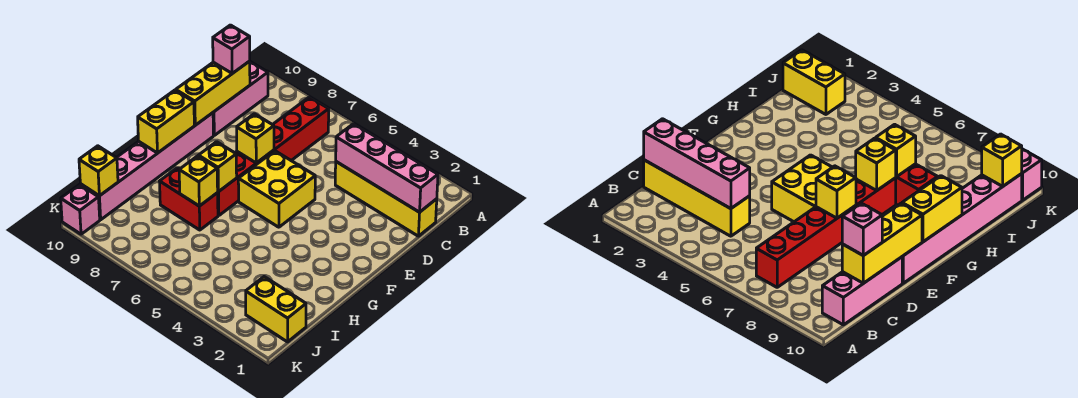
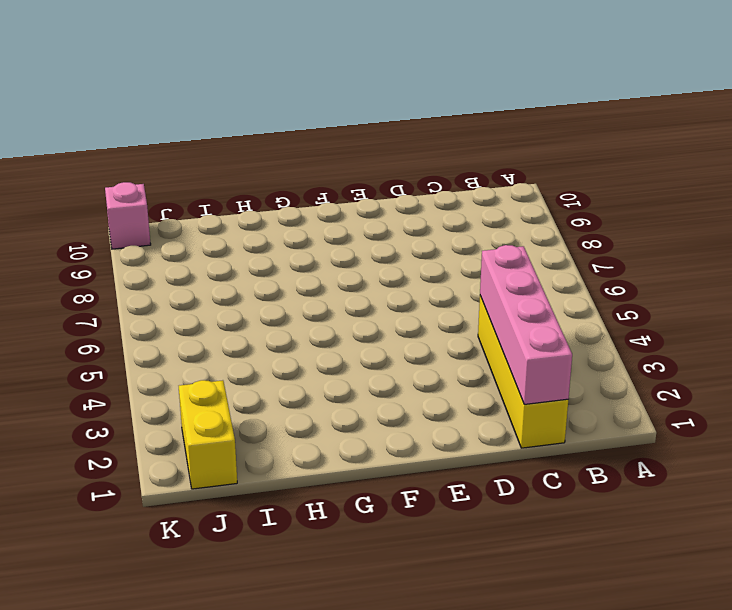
none -> red brick B7:G7 level 1
none -> pink brick B10:D10 level 1
none -> yellow brick E5:F6 level 1

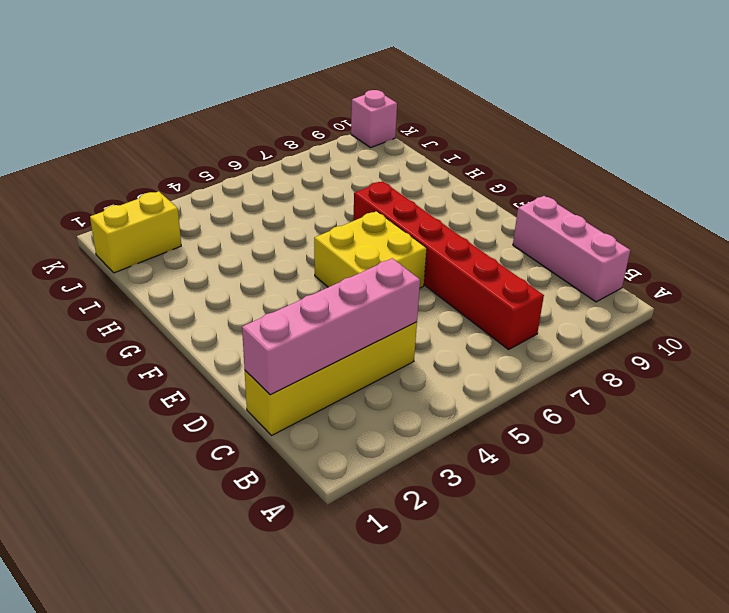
none -> pink brick E10:J10 level 1
none -> red brick H7:H8 level 1
none -> yellow brick C10:E10 level 2

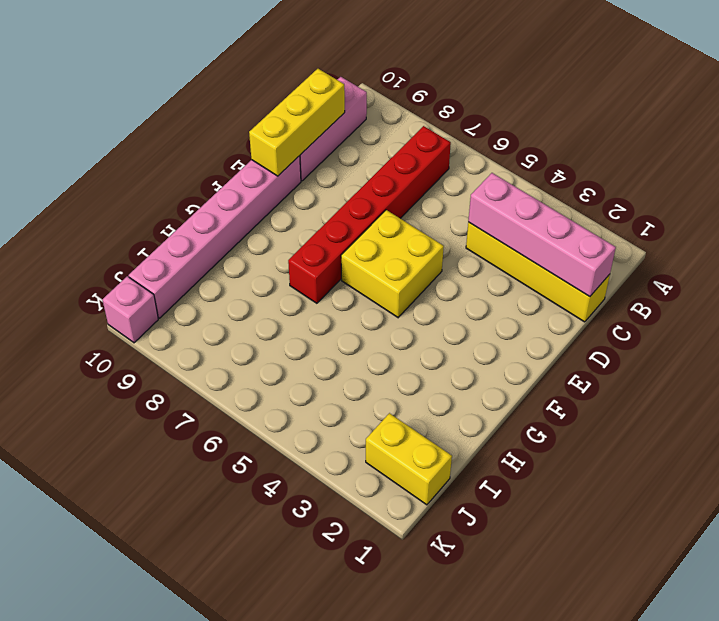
none -> red brick H7:H8 level 1
none -> yellow brick E7 level 2
none -> yellow brick F10:G10 level 2

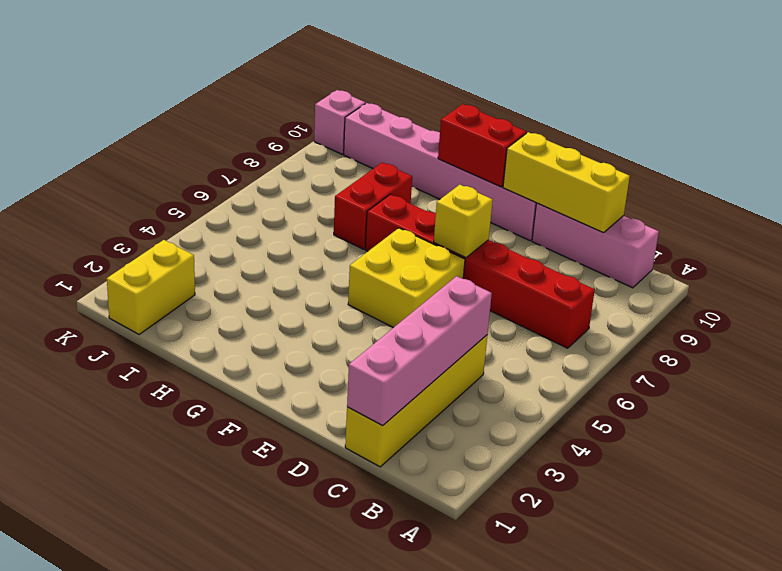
red brick F10:G10 level 2 -> yellow brick F10:G10 level 2
none -> yellow brick G7 level 2
none -> yellow brick H7 level 2
none -> yellow brick J10 level 2

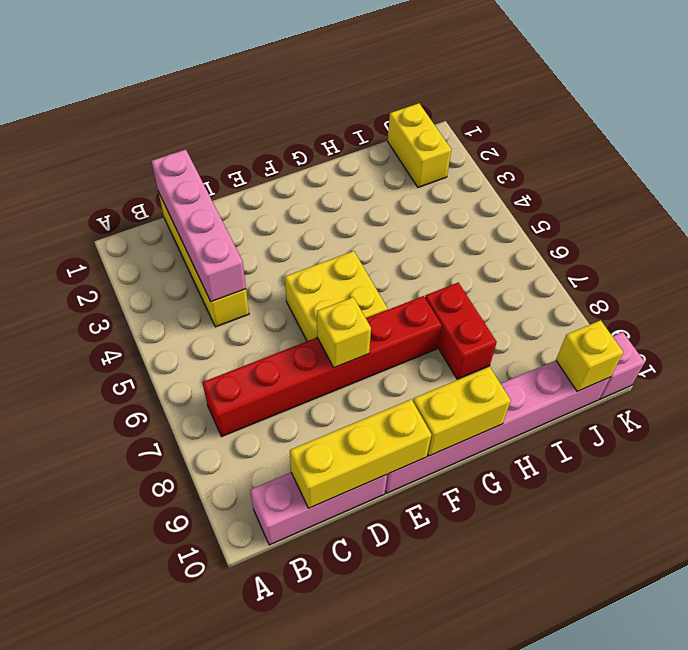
none -> yellow brick G7 level 2
none -> yellow brick H7 level 2
none -> pink brick C10 level 3

